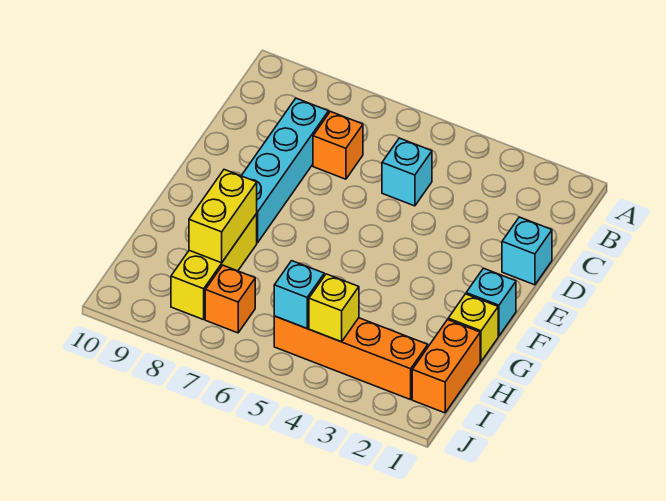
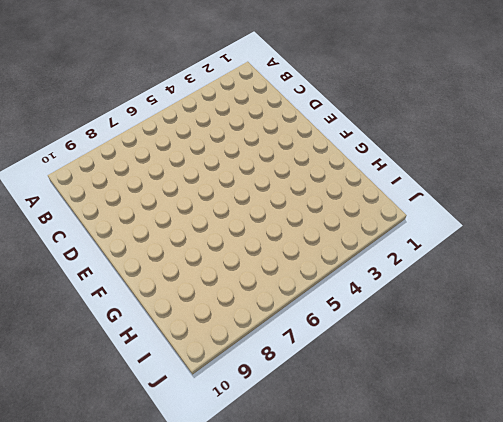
none -> cyan brick C5 level 1
none -> orange brick C7 level 1
none -> cyan brick C8:F8 level 1

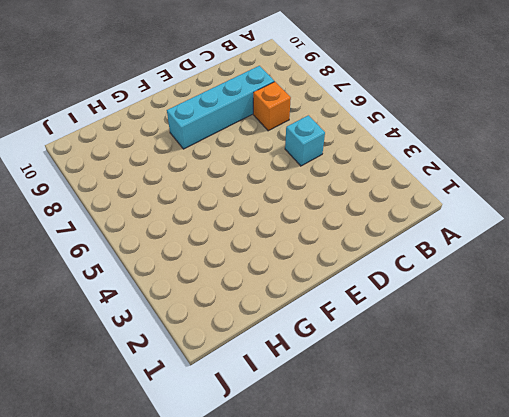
none -> cyan brick D1 level 1
none -> cyan brick F1 level 1
none -> yellow brick G1 level 1

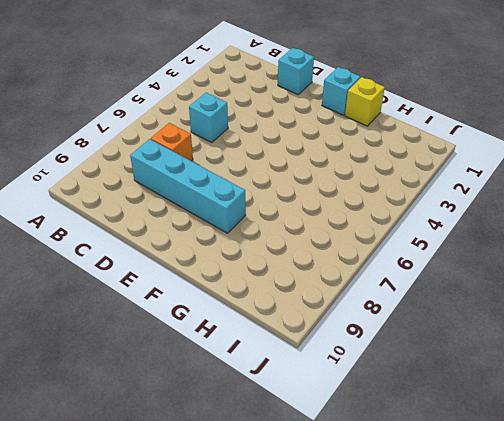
none -> yellow brick G8:I8 level 1
none -> orange brick H1:I1 level 1
none -> orange brick I2:I5 level 1

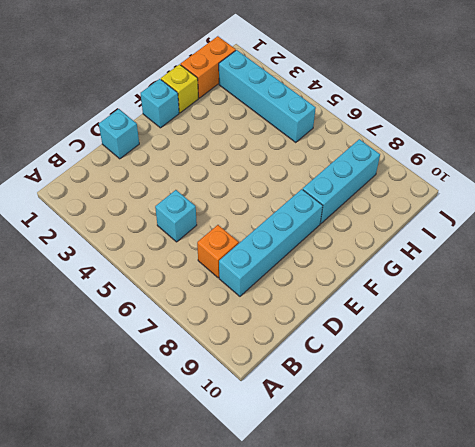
cyan brick G8:I8 level 1 -> yellow brick G8:I8 level 1
cyan brick I2:I5 level 1 -> orange brick I2:I5 level 1
none -> orange brick I7 level 1
none -> yellow brick G8:H8 level 2
none -> yellow brick I4 level 2

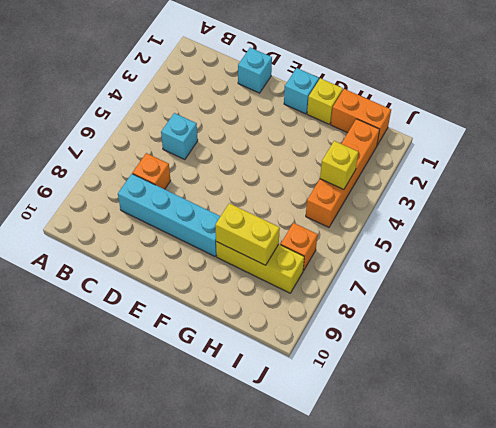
none -> cyan brick I5 level 2

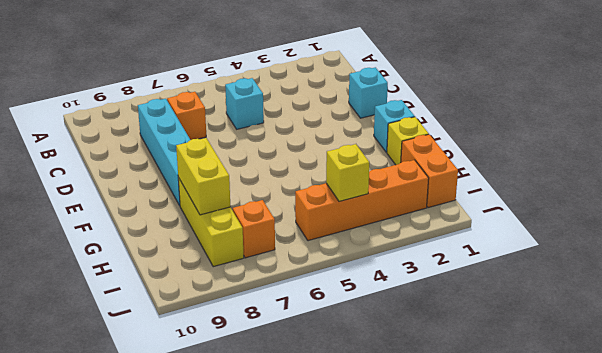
none -> cyan brick I5 level 2

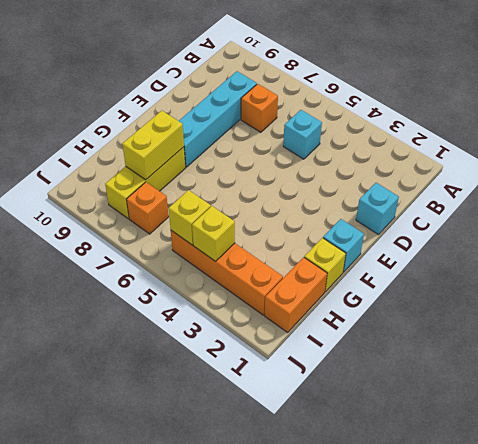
yellow brick I5 level 2 -> cyan brick I5 level 2

